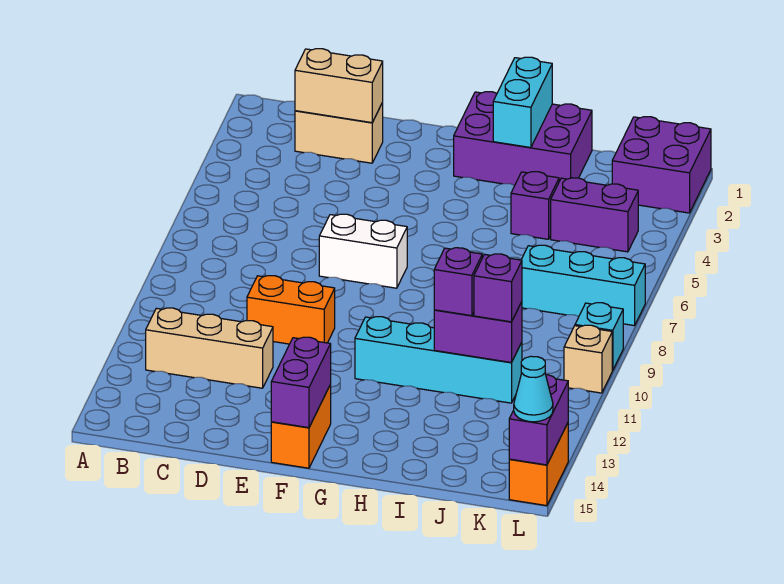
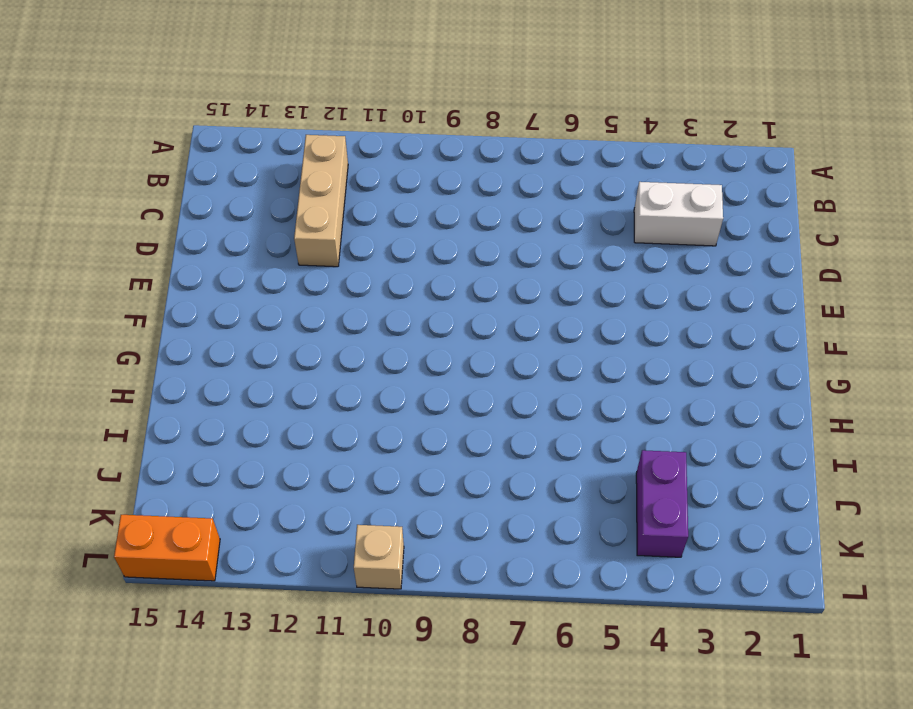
white brick C3:C4 level 1 -> white brick E7:F7 level 1
none -> tan brick C2:D2 level 1
none -> orange brick D10:E10 level 1
none -> orange brick F14:F15 level 1

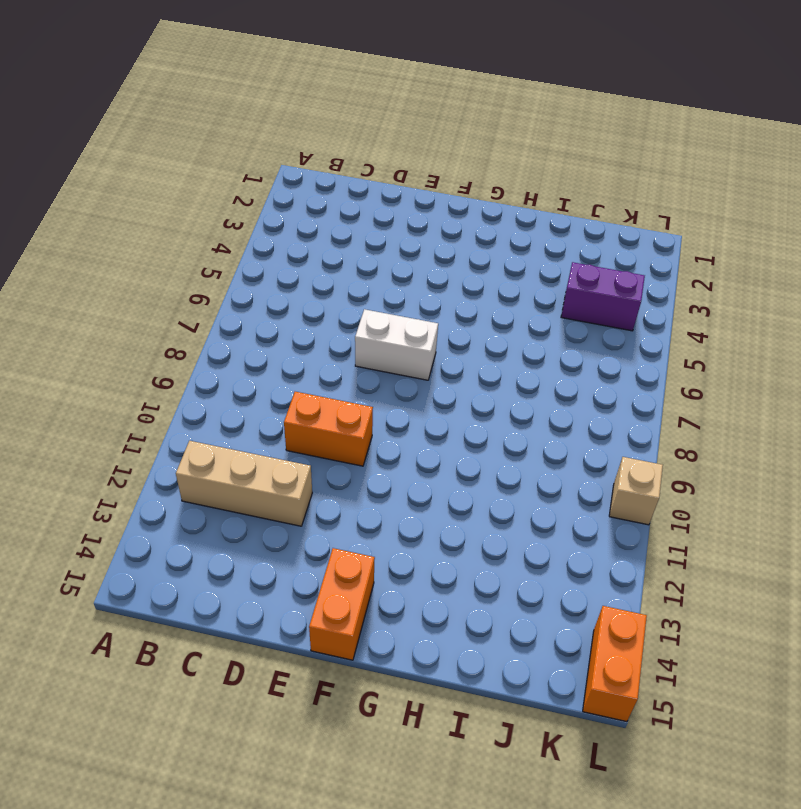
none -> tan brick C2:D2 level 1
none -> purple brick G1:I2 level 1
none -> cyan brick G11:J11 level 1

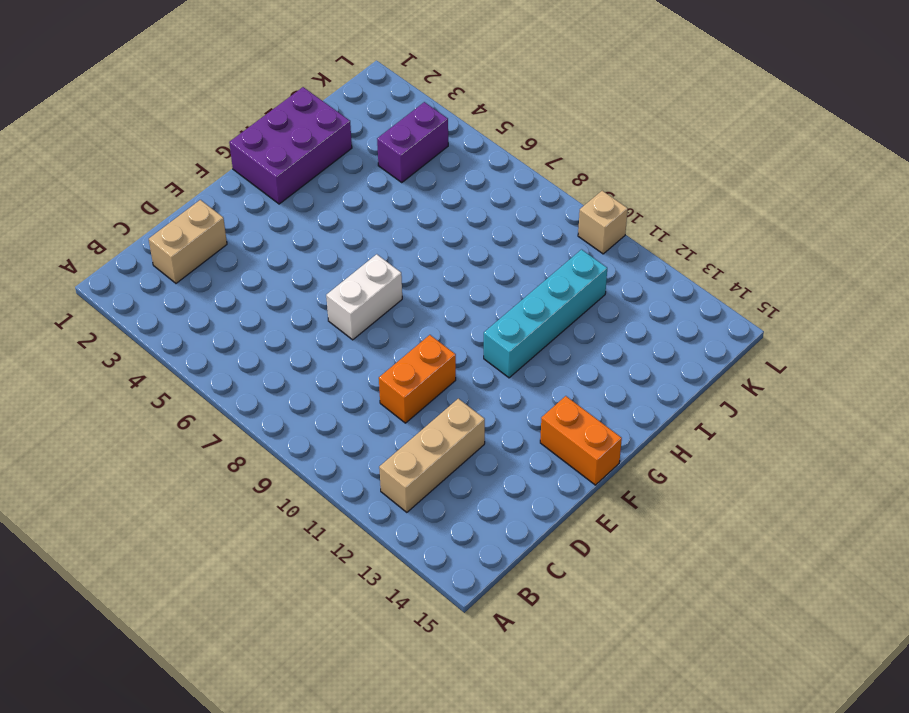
none -> purple brick I4 level 1
none -> cyan brick J7:L7 level 1
none -> purple brick K1:L2 level 1

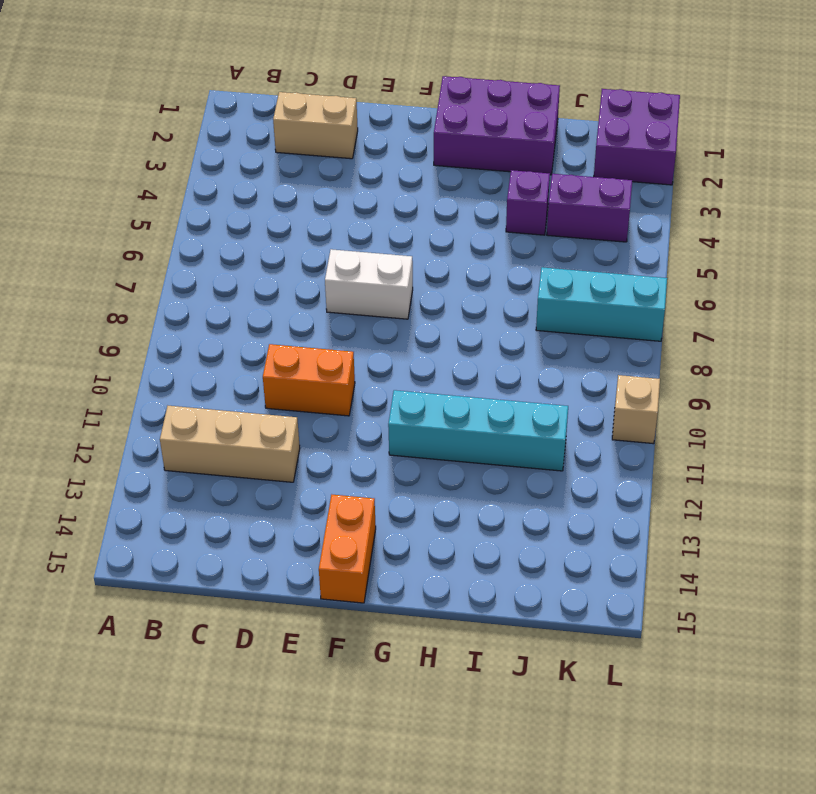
none -> cyan brick L9 level 1
none -> orange brick L14:L15 level 1
none -> tan brick C2:D2 level 2

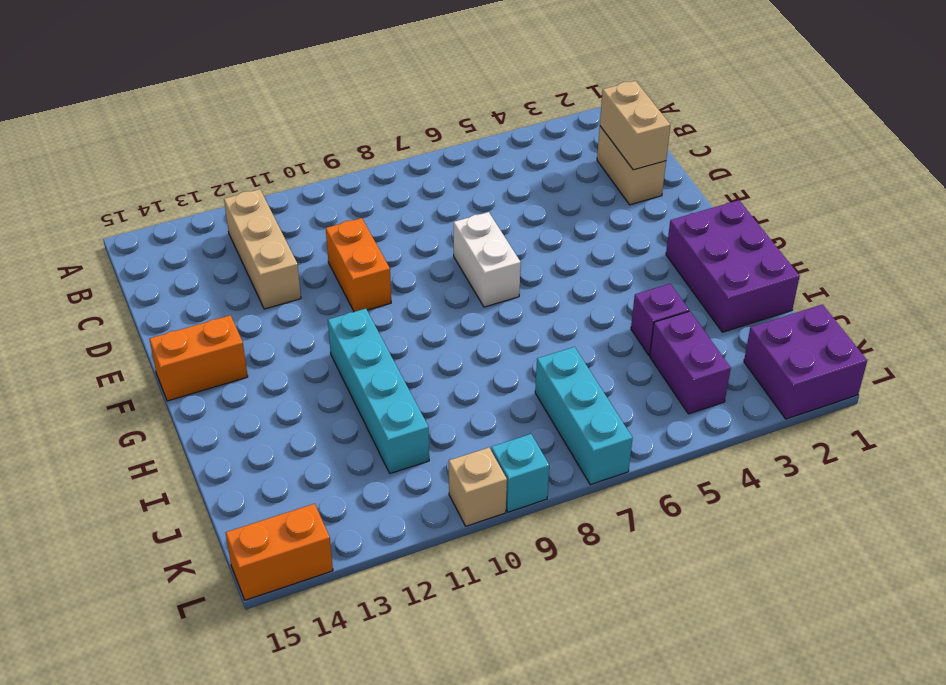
none -> purple brick F14:F15 level 2
none -> cyan brick H1:H2 level 2
none -> purple brick I11:J11 level 2

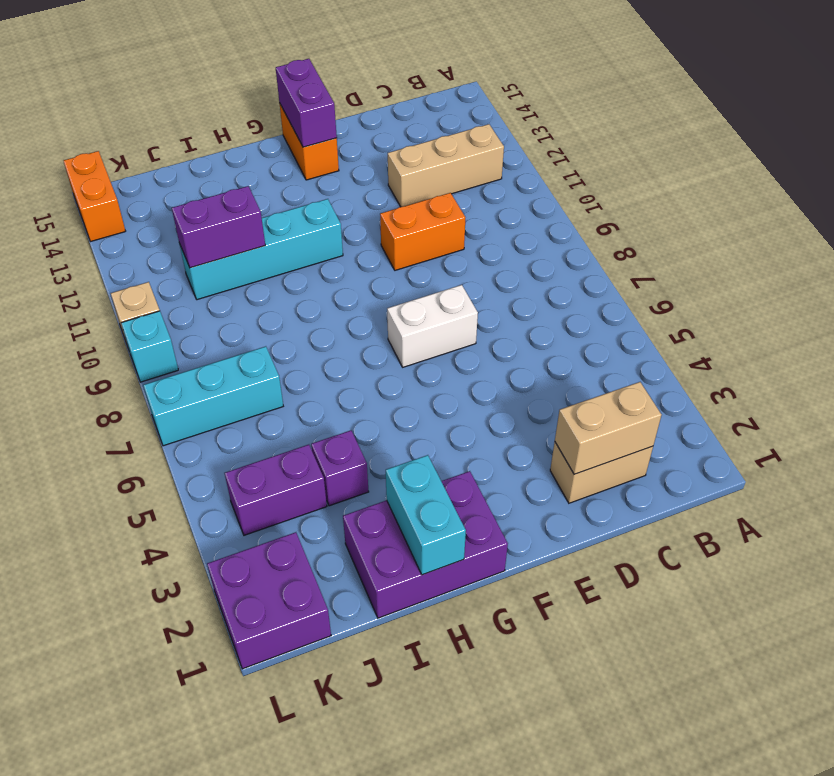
none -> purple brick L14:L15 level 2
none -> purple brick I11 level 3
none -> purple brick J11 level 3

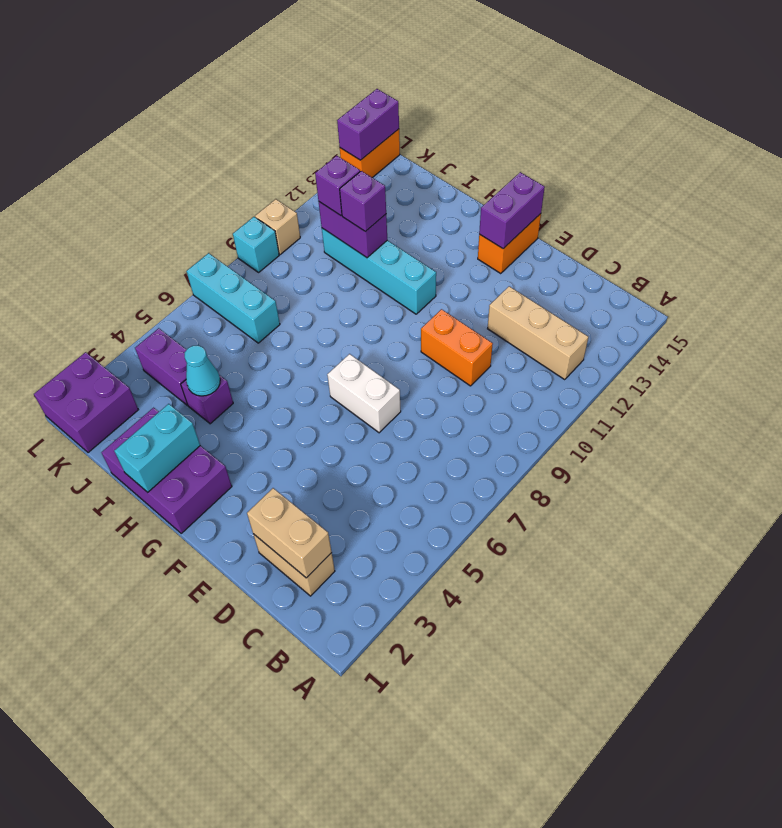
cyan cone I4 level 2 -> cyan cone L15 level 3

